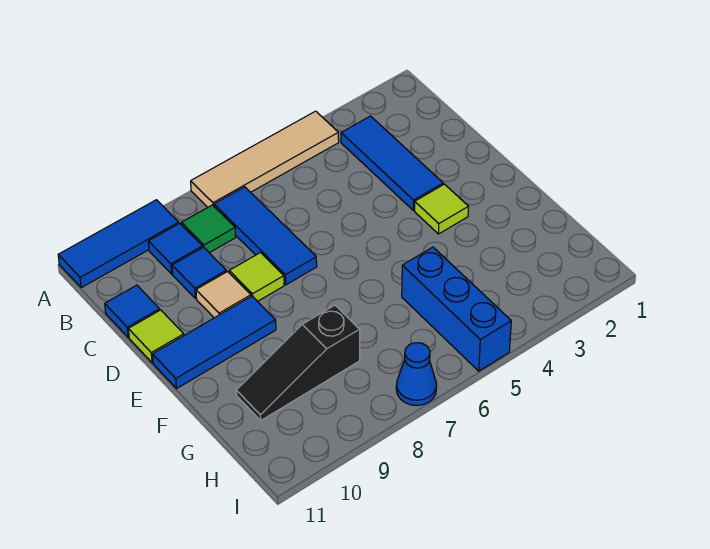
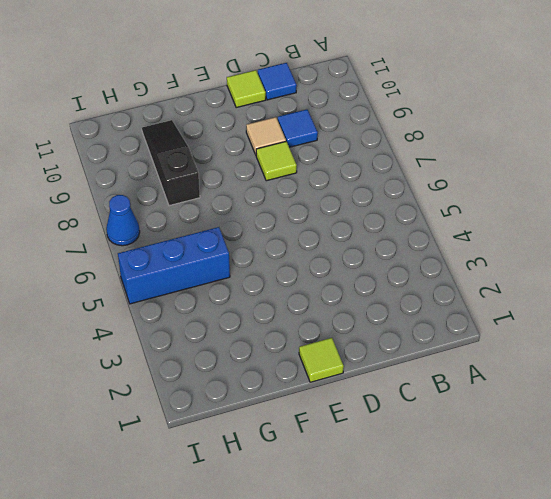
lime tile E1 level 1 -> lime tile E3 level 1
none -> tan tile A4:A7 level 1
none -> blue tile A9:A11 level 1
none -> blue tile B3:D3 level 1

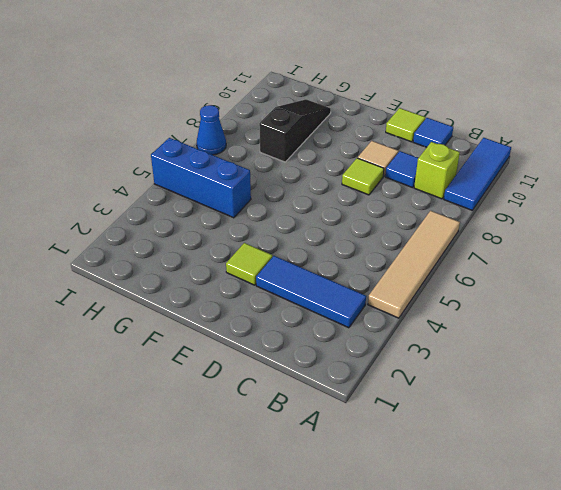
lime brick B9 level 1 -> blue tile B9 level 1
none -> blue tile B7:D7 level 1
none -> green tile B8 level 1
none -> blue tile E9:E11 level 1

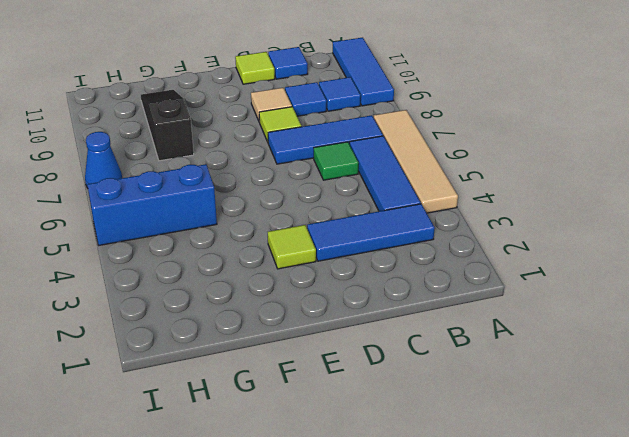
blue tile B4:B6 level 1 -> blue tile E9:E11 level 1
green tile C6 level 1 -> green tile B8 level 1

